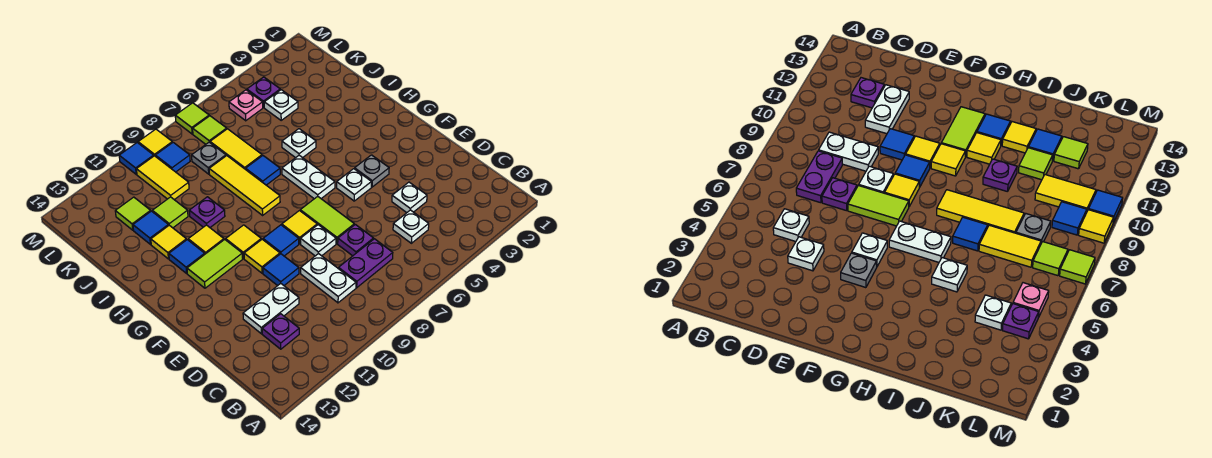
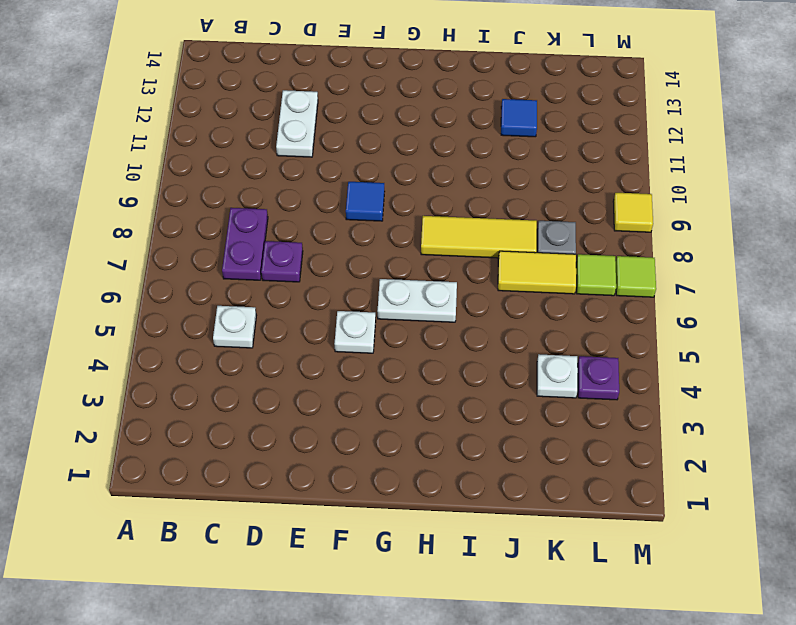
none -> white plate C9:D9 level 1
none -> purple plate C12 level 1
none -> white plate D4 level 1
none -> lime tile E7:F7 level 1

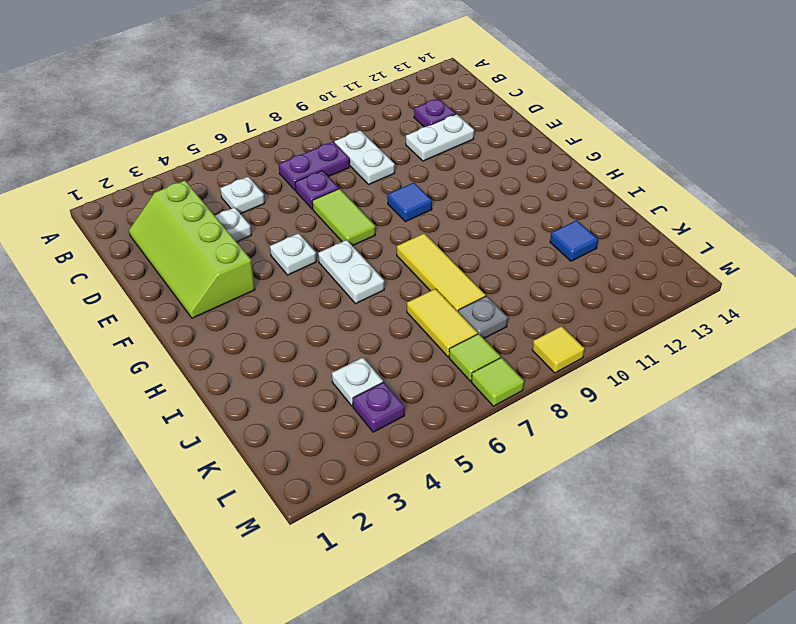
lime slope C2:F3 level 1 top 3 -> none
none -> white plate E8 level 1
none -> blue tile E10 level 1
none -> grey plate F4 level 1
none -> yellow tile F8 level 1

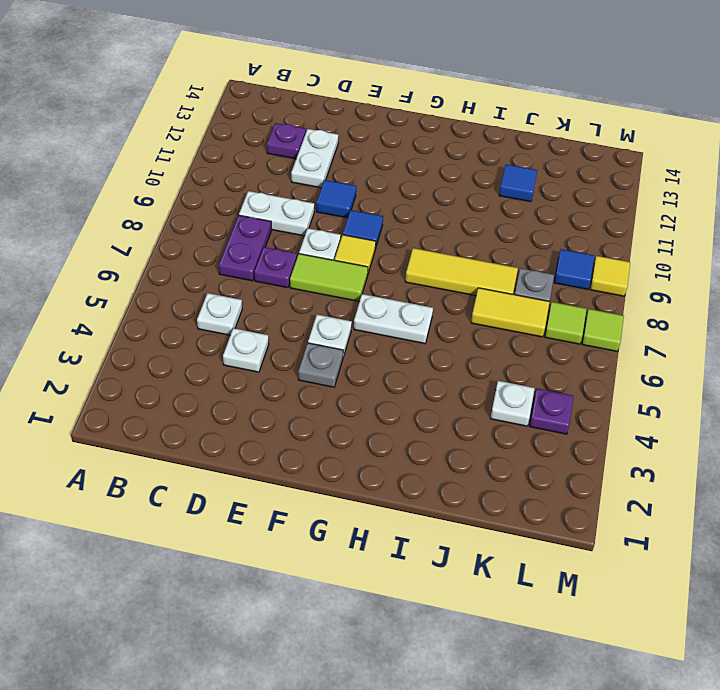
none -> yellow tile F10 level 1
none -> yellow tile G10 level 1
none -> lime tile G11:G12 level 1
none -> yellow tile H11 level 1

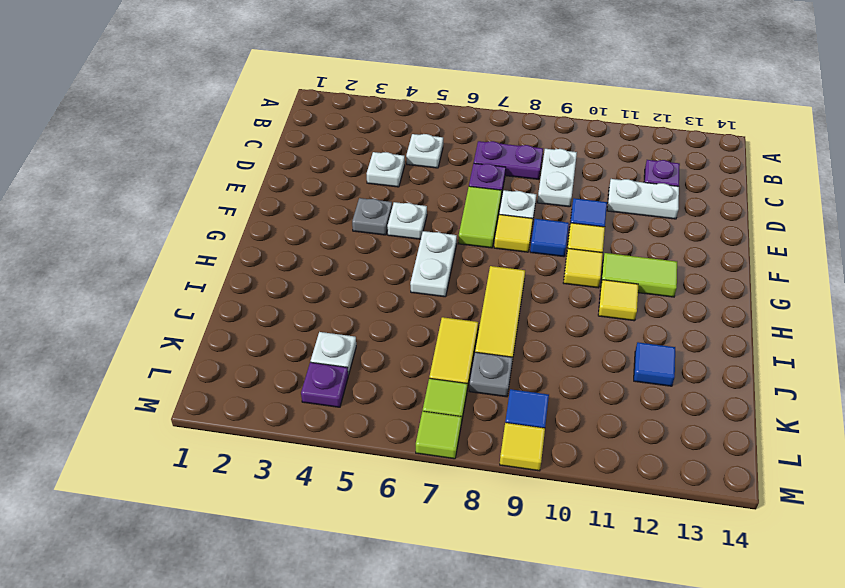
none -> blue tile H12 level 1
none -> white plate I5 level 1
none -> blue tile I7 level 1
none -> purple plate I10 level 1

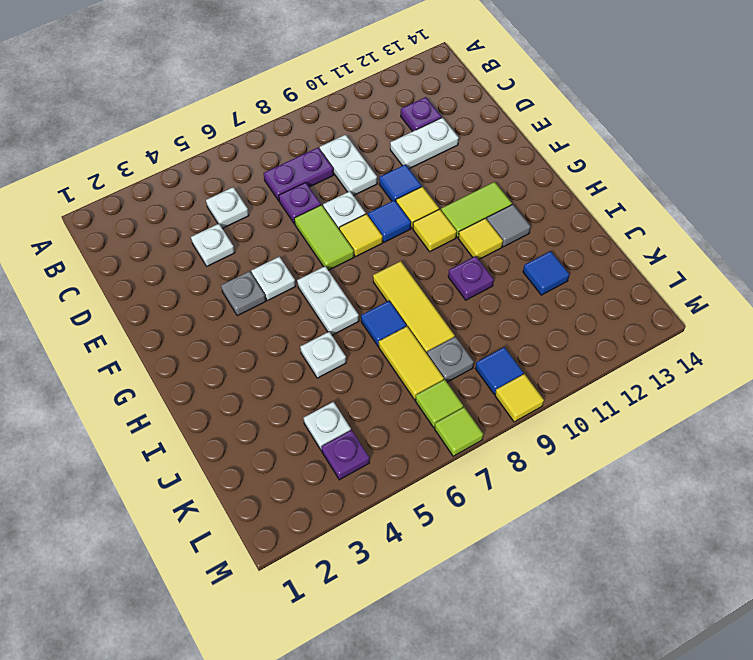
grey tile H12 level 1 -> blue tile H12 level 1
none -> yellow tile I12 level 1
none -> lime tile J11 level 1
none -> yellow tile K10:L10 level 1
none -> lime tile K12 level 1

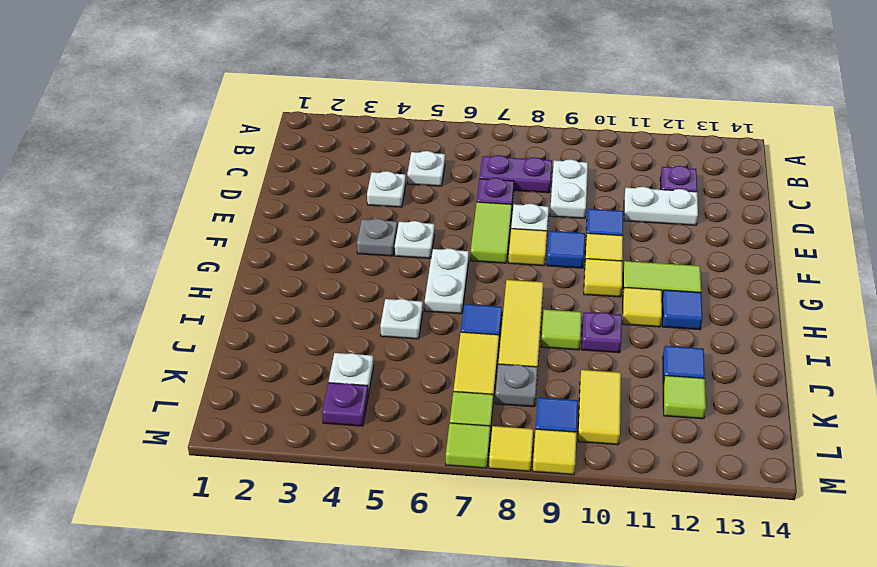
lime tile I9 level 1 -> lime tile J11 level 1
yellow tile M8 level 1 -> yellow tile I12 level 1
none -> pink plate L5 level 1
none -> blue tile M10 level 1

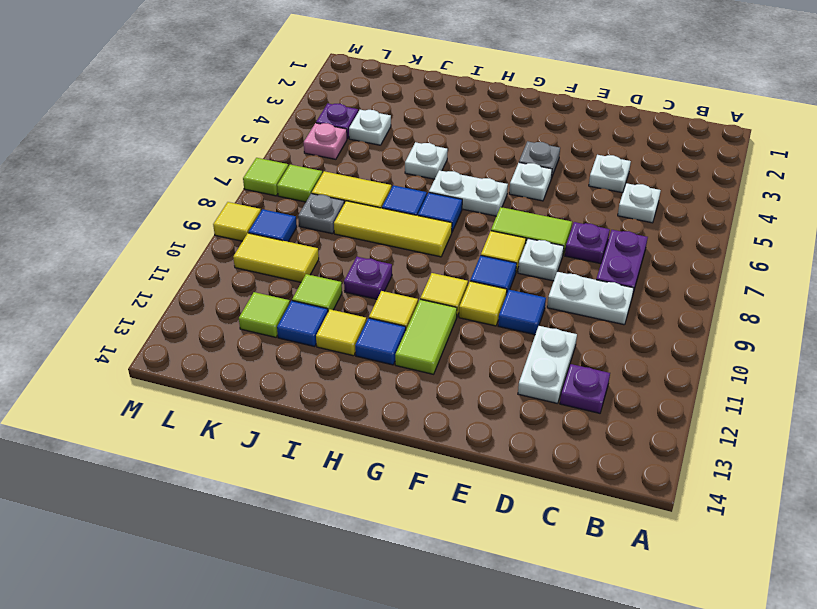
blue tile H7 level 1 -> blue tile M10 level 1

